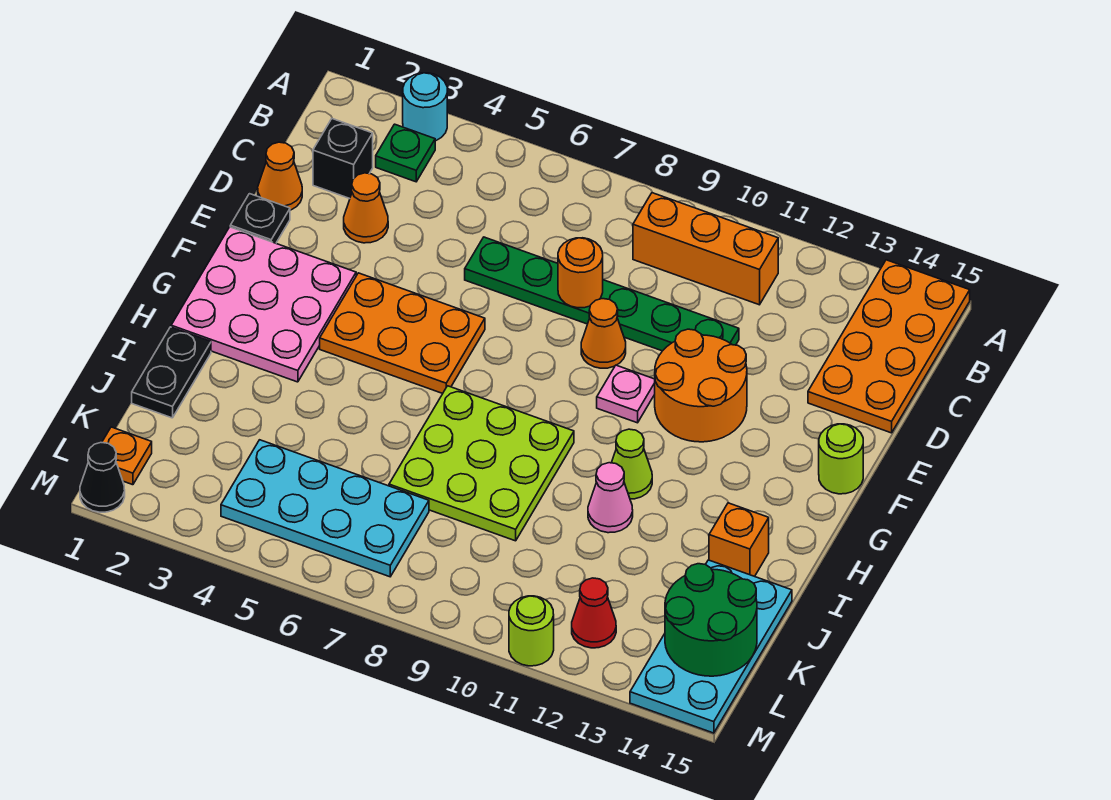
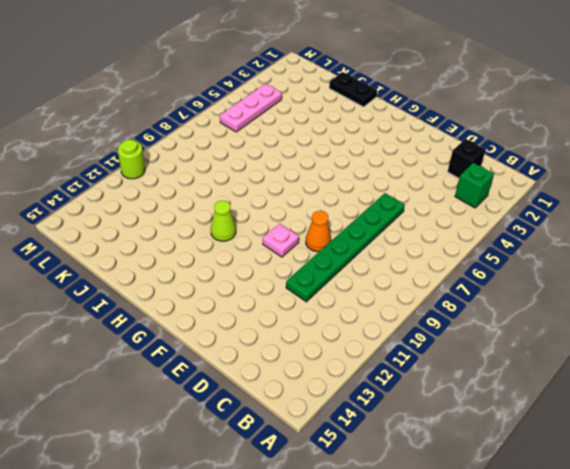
green brick B3 level 1 -> green plate B3 level 1
pink plate L4:L6 level 1 -> cyan plate K4:L7 level 1
none -> cyan round brick A3 level 1
none -> orange plate A14:D15 level 1
none -> orange brick B9:B11 level 1

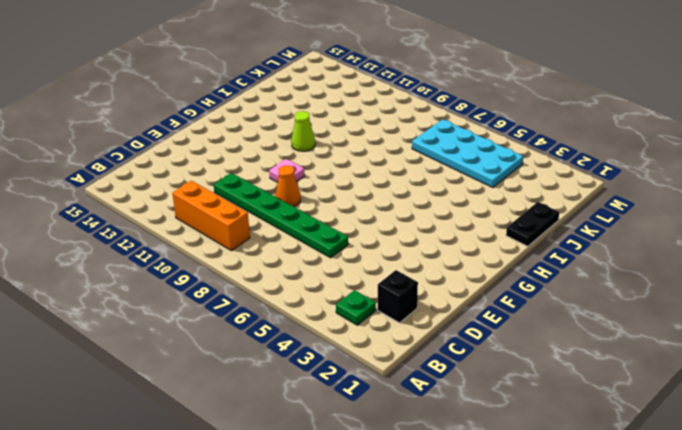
none -> cyan round brick A3 level 1
none -> orange plate A14:D15 level 1
none -> orange cone D1 level 1

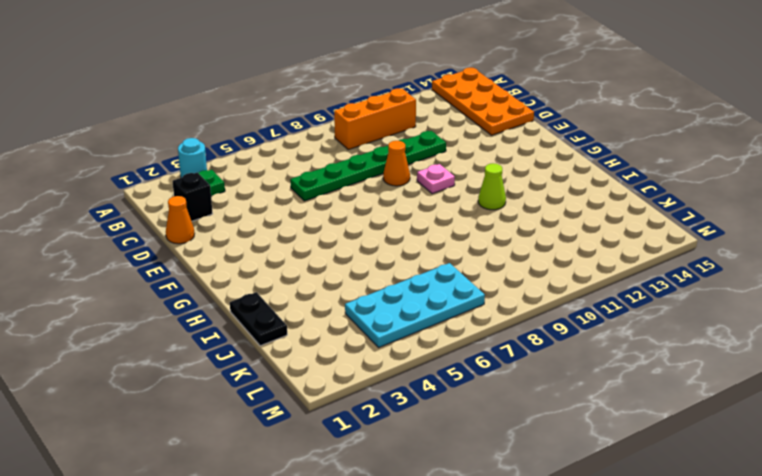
none -> orange cone D3 level 1
none -> black plate E1 level 1
none -> orange round brick E11:F12 level 1

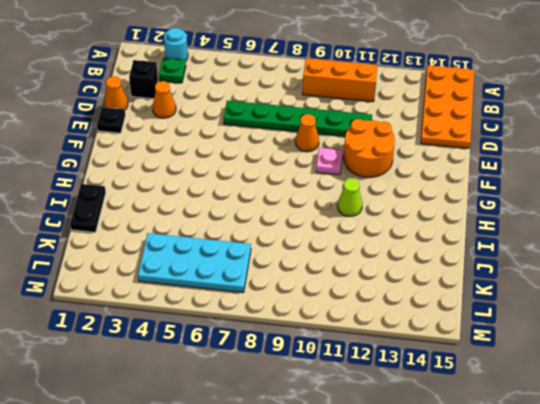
none -> pink plate F1:H3 level 1
none -> orange plate F4:G6 level 1
none -> lime round brick F15 level 1

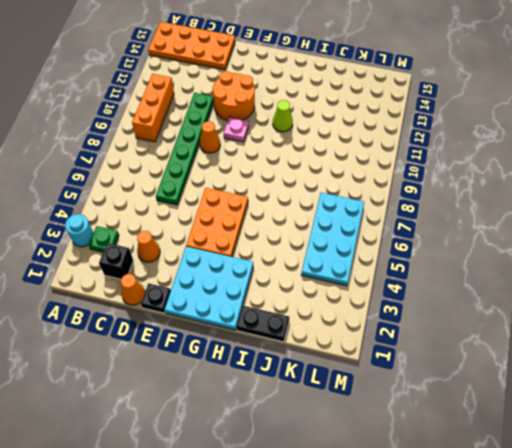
cyan plate F1:H3 level 1 -> pink plate F1:H3 level 1
none -> lime round brick F15 level 1
none -> lime plate H7:J9 level 1
none -> pink cone I11 level 1

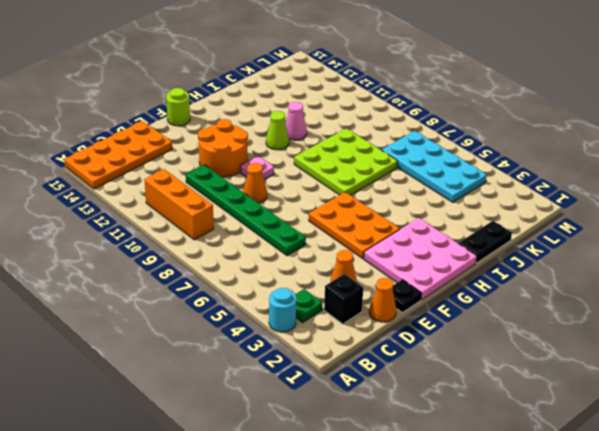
none -> orange brick I14 level 1
none -> cyan plate J14:M15 level 1
none -> orange plate L1 level 1

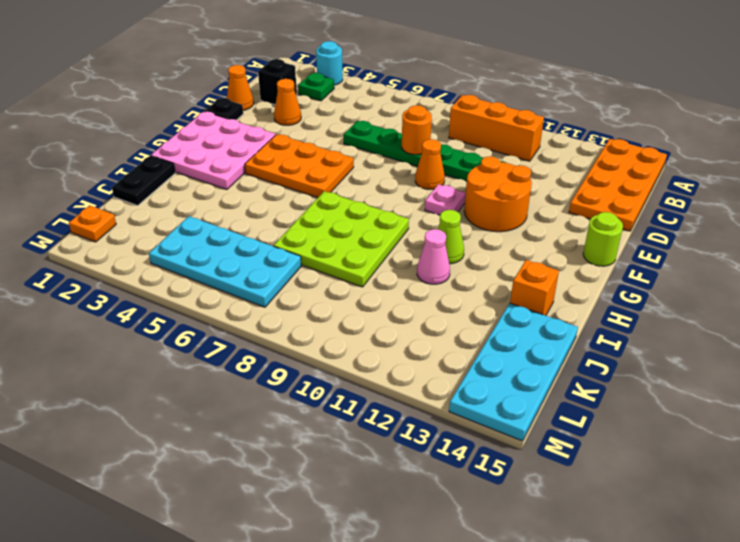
none -> red cone L12 level 1
none -> black cone M1 level 1
none -> lime round brick M11 level 1

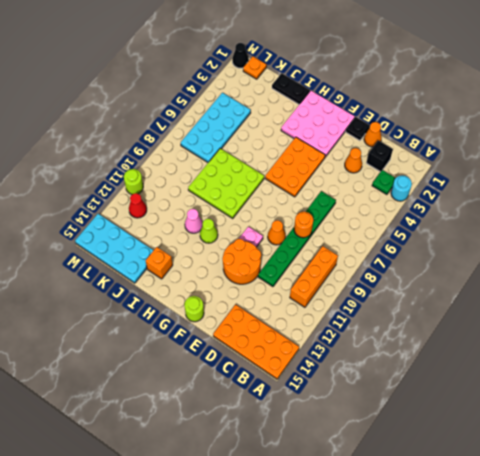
none -> green round brick K14:L15 level 2

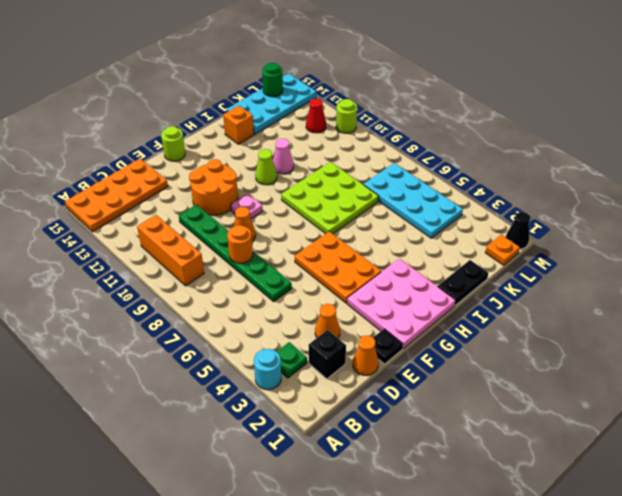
green round brick L15 level 2 -> green round brick K14:L15 level 2

